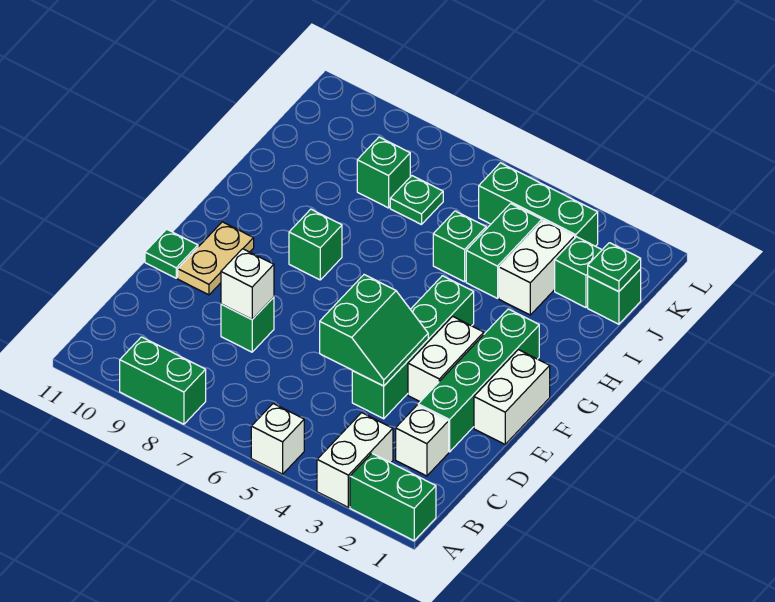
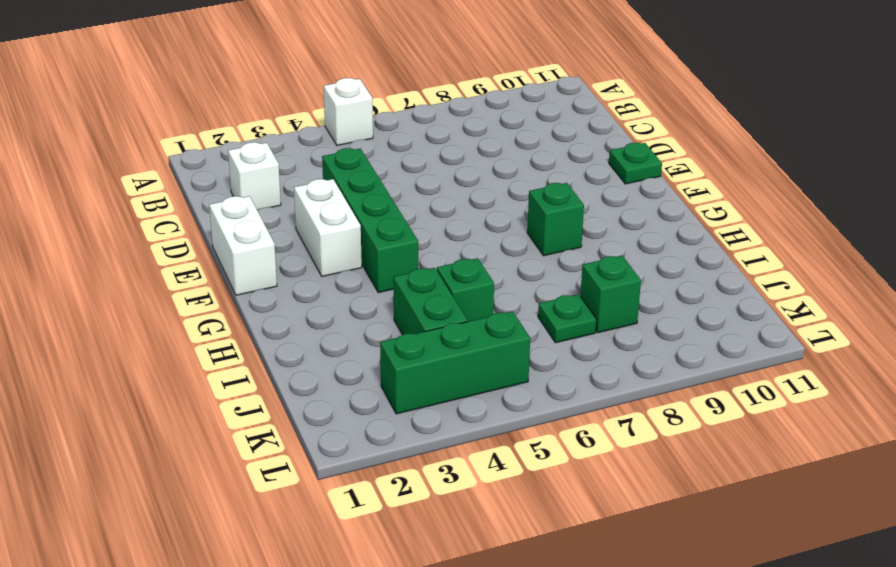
none -> green brick A1:A2 level 1
none -> white brick A3:B3 level 1
none -> green brick A8:A9 level 1

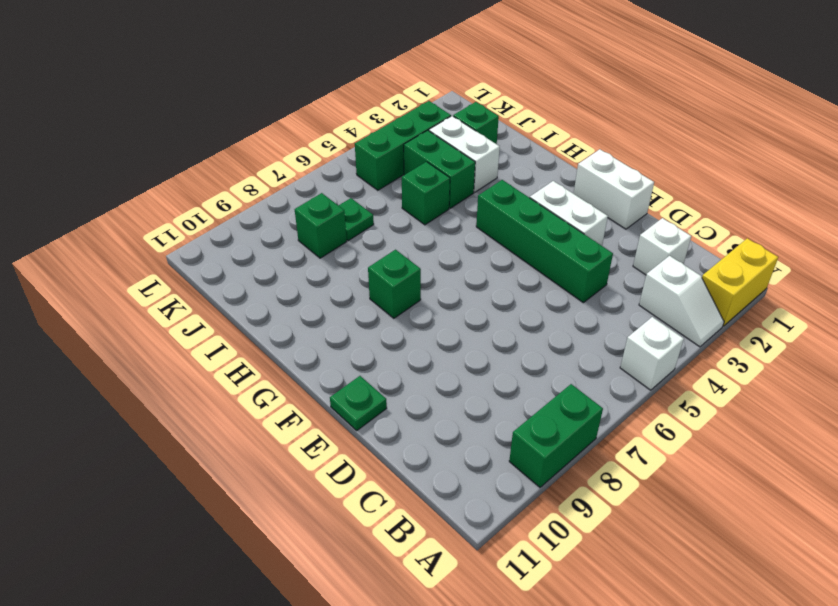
yellow brick A1:A2 level 1 -> green brick A1:A2 level 1
white slope A3:B3 level 1 top B -> white brick A3:B3 level 1
none -> green brick D2:G2 level 1
none -> green brick D8 level 1
none -> tan plate E10:F10 level 1

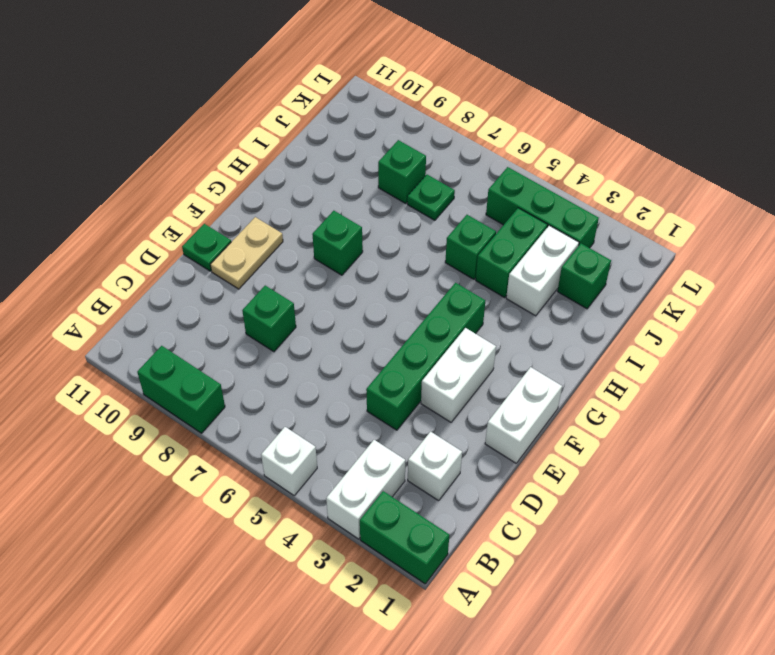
none -> green brick D2:G2 level 1
none -> green brick J1 level 1
none -> green slope D4:E5 level 2 top 5

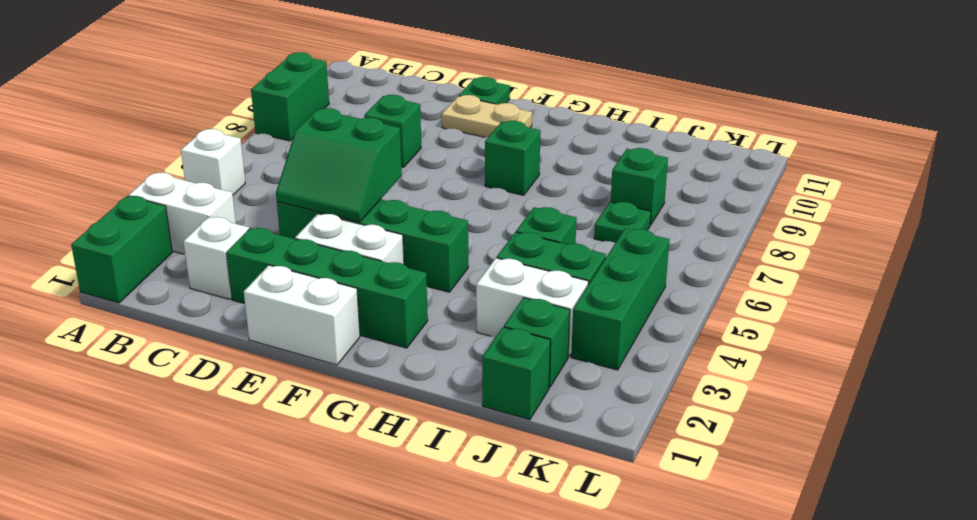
none -> white brick D8 level 2
none -> green plate J1 level 2

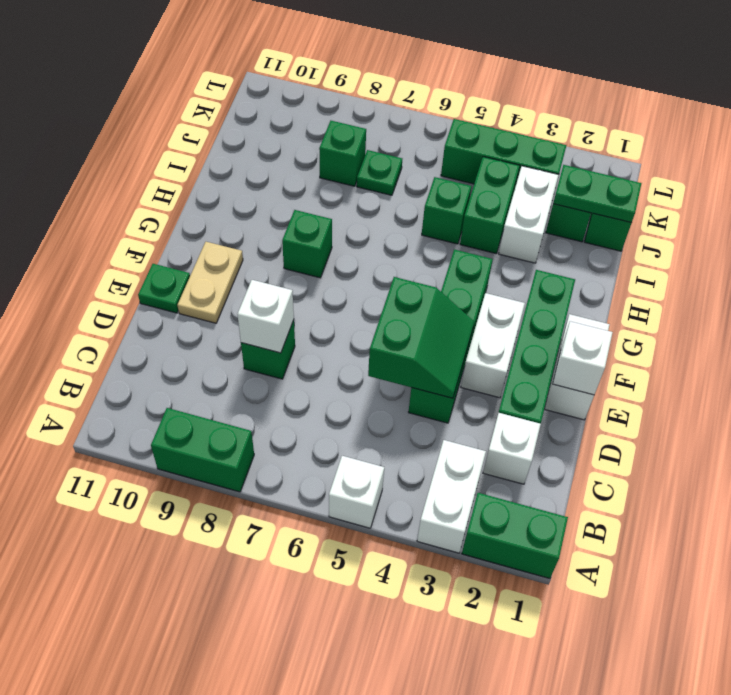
white brick E1 level 2 -> none
green plate J1:J2 level 2 -> green plate J1 level 2

